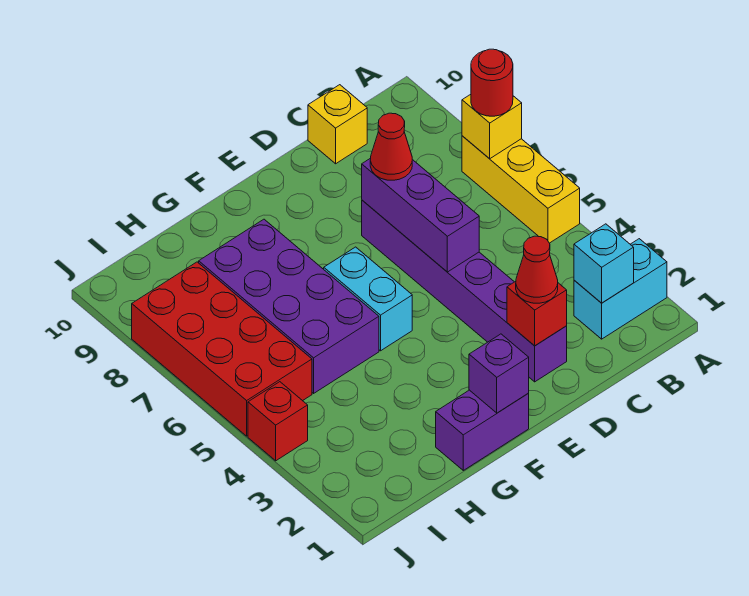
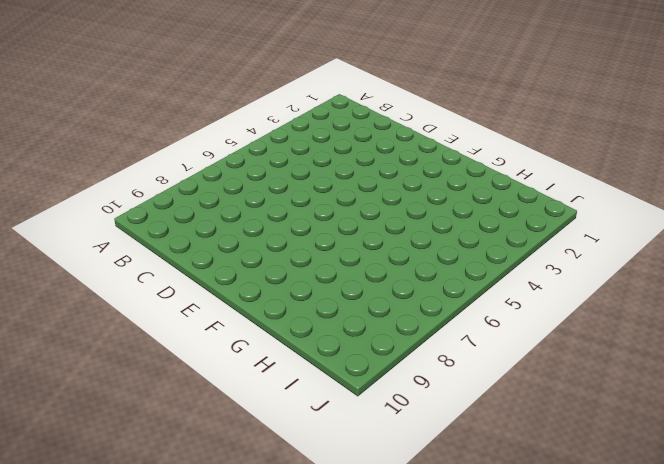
none -> cyan brick A2:B2 level 1
none -> yellow brick A5:A7 level 1
none -> yellow brick C10 level 1

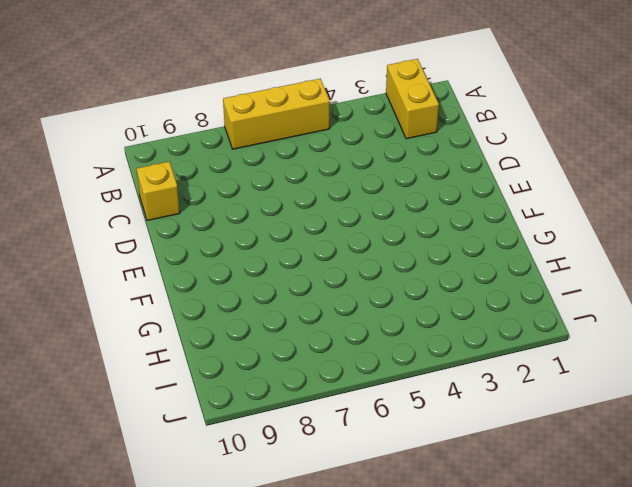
yellow brick A2:B2 level 1 -> cyan brick A2:B2 level 1
none -> purple brick D2:D7 level 1
none -> purple brick F1:G1 level 1
none -> cyan brick F5:F6 level 1

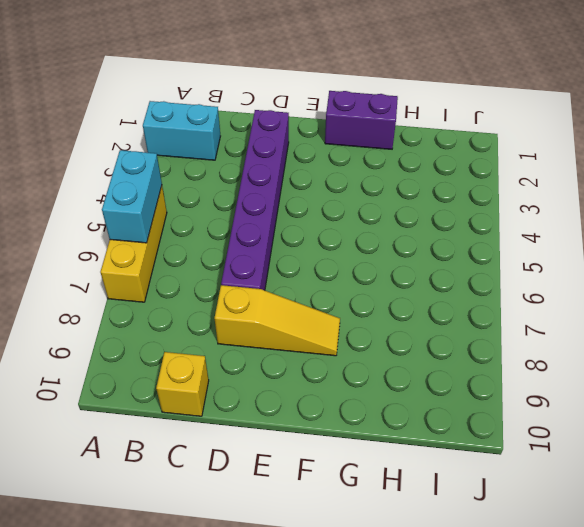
cyan brick A5:A6 level 2 -> cyan brick F5:F6 level 1
yellow slope D8:F8 level 1 top D -> none
none -> purple brick G5:H8 level 1
none -> red brick I5:J8 level 1
none -> red brick J4 level 1

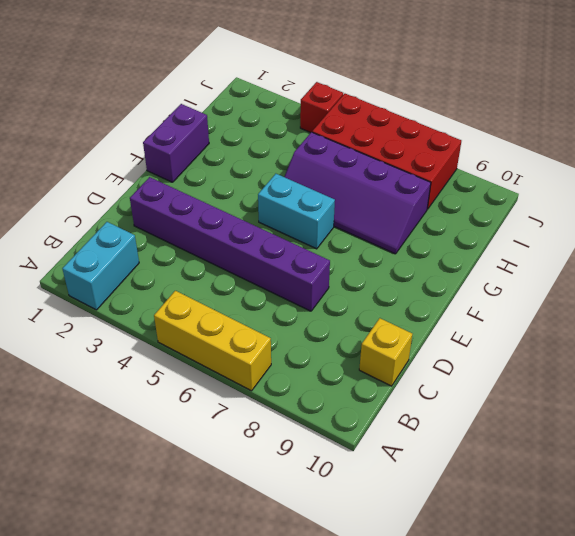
purple slope G5:H8 level 1 top H -> purple brick G5:H8 level 1
none -> yellow brick A7 level 2
none -> cyan brick B2 level 2
none -> red brick D2 level 2

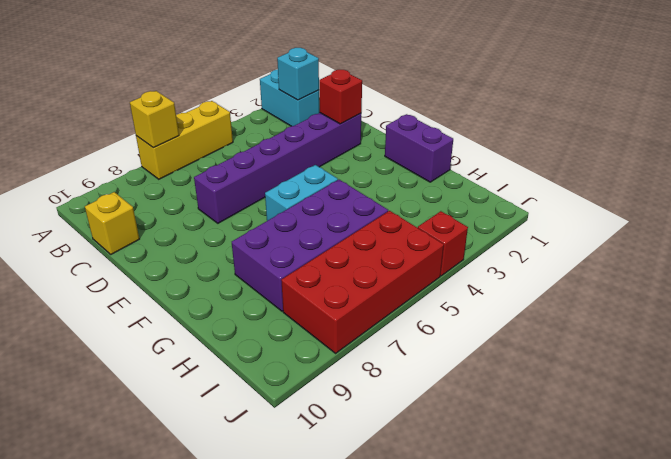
none -> purple brick D5:D7 level 2
none -> purple brick F1 level 2
none -> red round brick A7 level 3

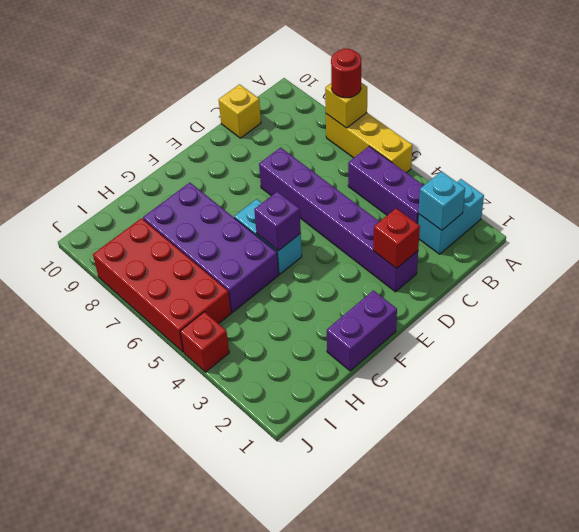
purple brick B3:B5 level 1 -> purple brick D5:D7 level 2
purple brick F5 level 2 -> purple brick F1 level 2
none -> red cone D2 level 3
none -> red cone D7 level 3

